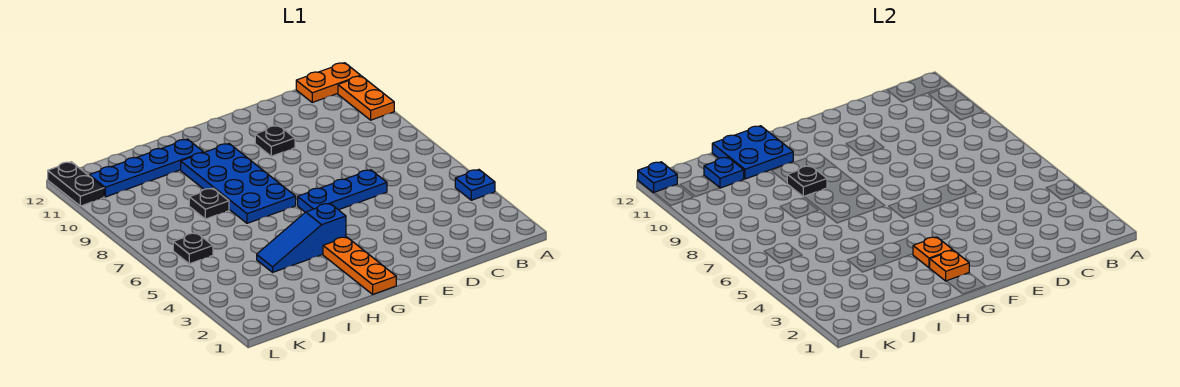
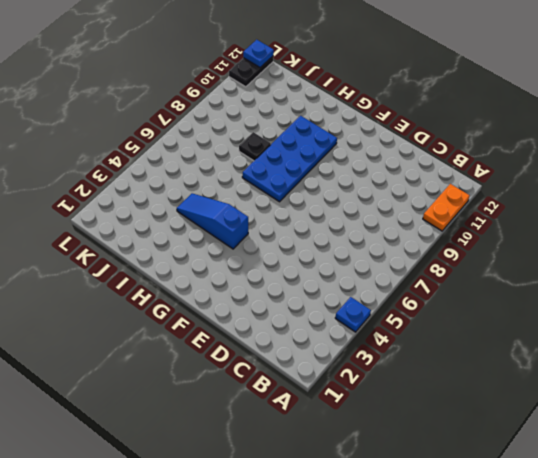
none -> orange plate A12:B12 level 1
none -> blue plate D6:F6 level 1
none -> black plate E10 level 1

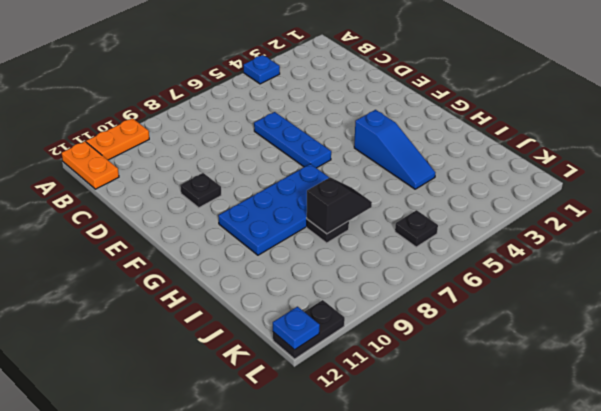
black slope I7:I8 level 2 top 8 -> none
none -> orange plate G1:G3 level 1
none -> blue plate H11:K11 level 1
none -> orange plate G2 level 2

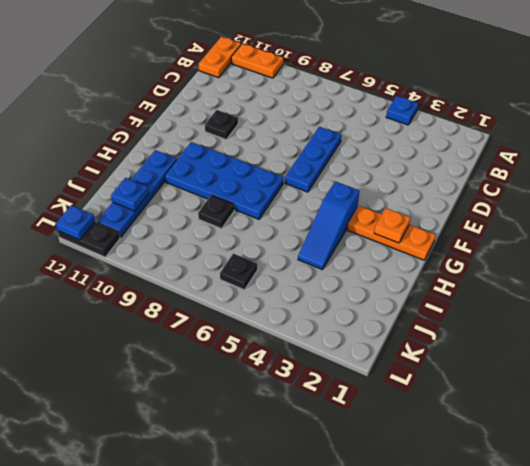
none -> orange plate G3 level 2
none -> black plate H9 level 2
none -> blue plate H11:I12 level 2

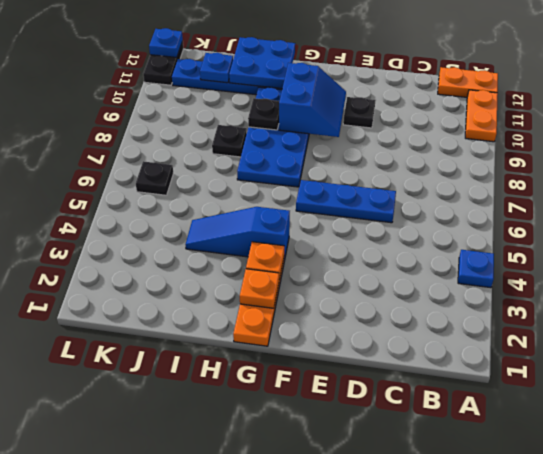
blue slope F9:G10 level 2 top G -> none

